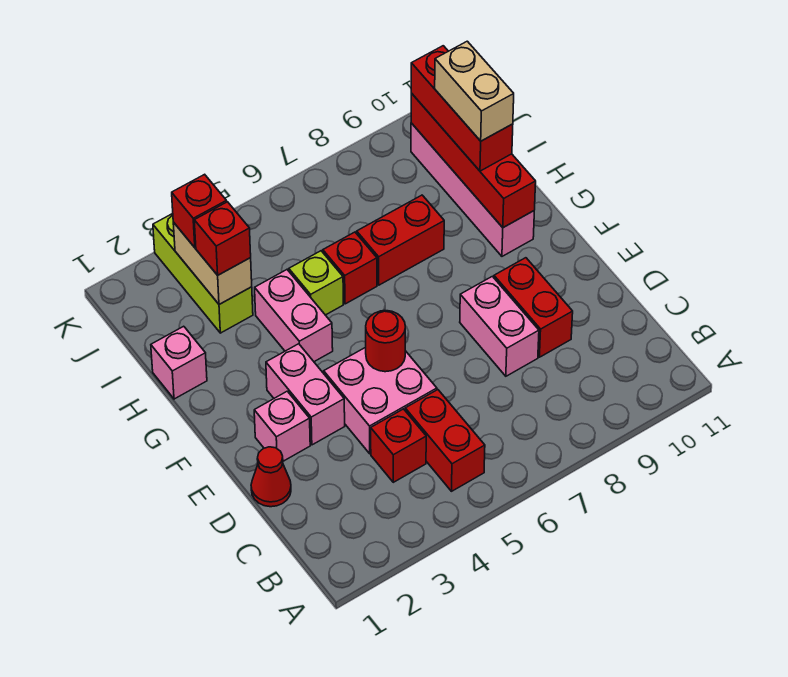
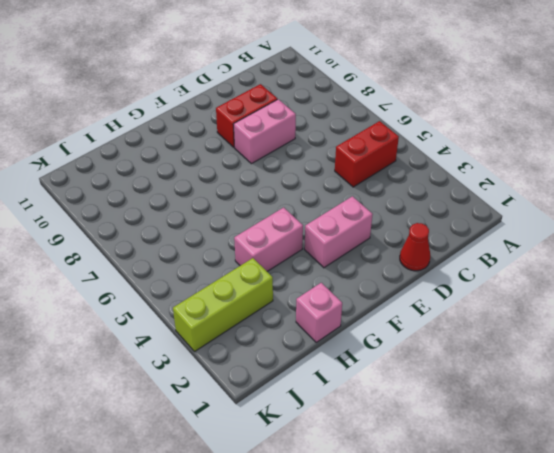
none -> red brick C4 level 1
none -> pink brick D4:E5 level 1
none -> pink brick E2 level 1

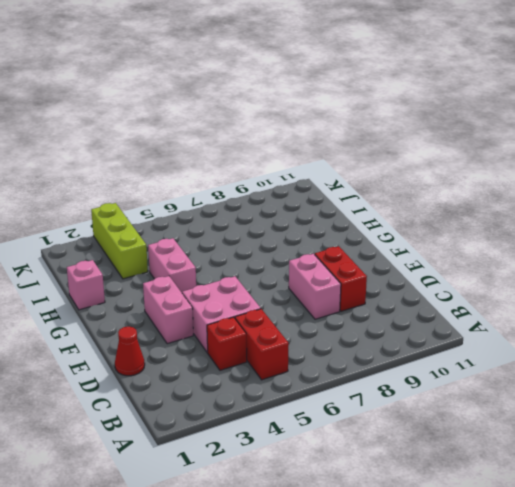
none -> pink brick E2 level 1
none -> pink brick G10:J10 level 1
none -> lime brick H5 level 1

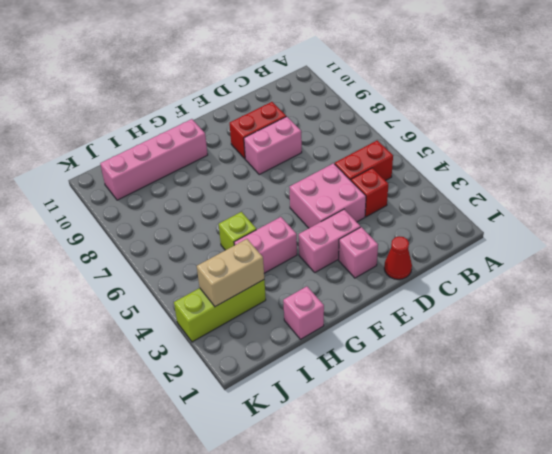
none -> red brick H6 level 1
none -> red brick H7:H8 level 1
none -> red round brick E5 level 2

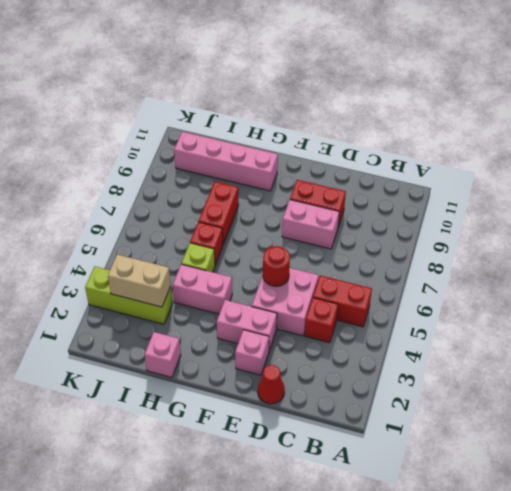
none -> red brick G10:J10 level 2
none -> red brick H10:J10 level 3
none -> red brick I3 level 3

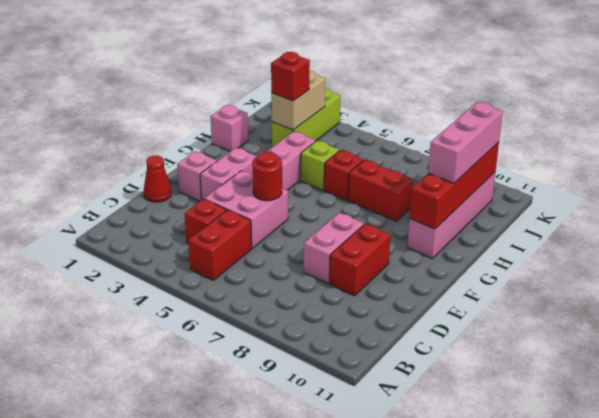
pink brick H10:J10 level 3 -> red brick H10:J10 level 3
none -> red brick J3 level 3
none -> tan brick H10:I10 level 4

